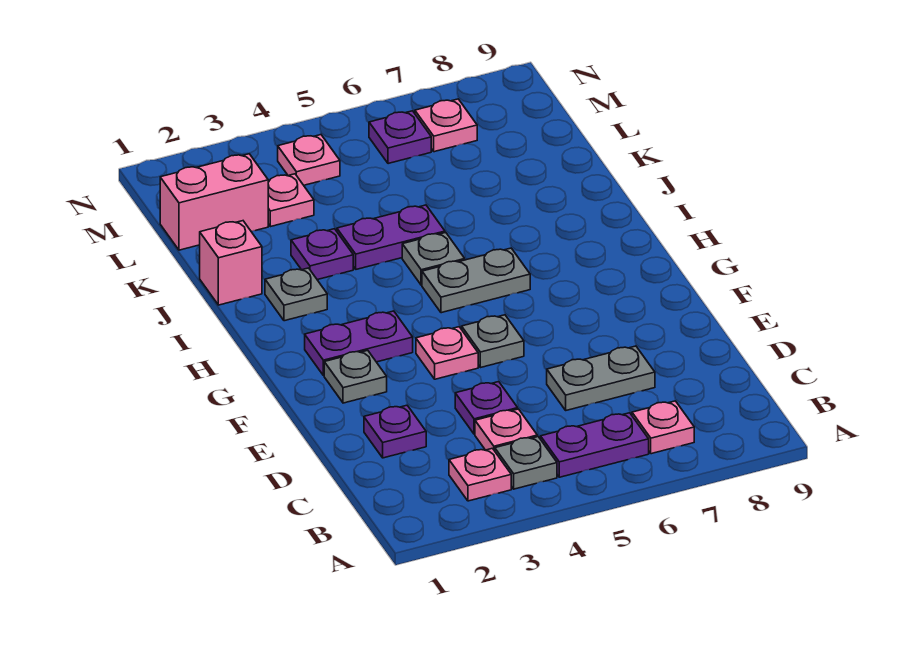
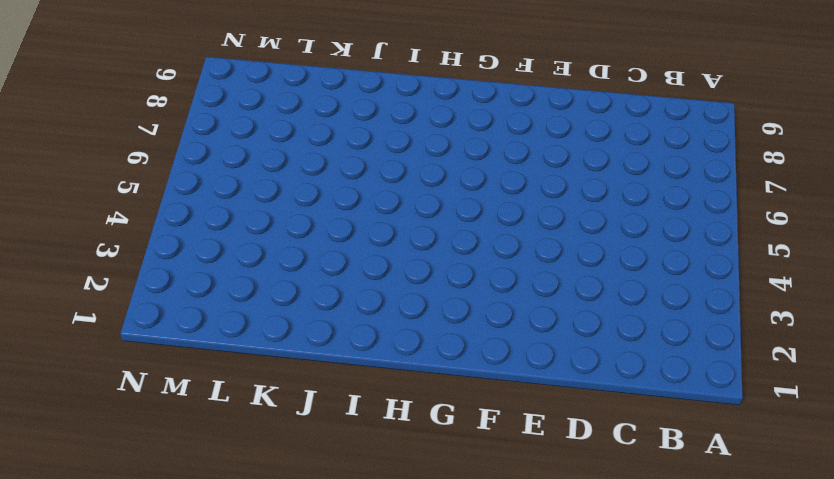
none -> pink plate B3 level 1
none -> grey plate B4 level 1
none -> purple plate B5:B6 level 1

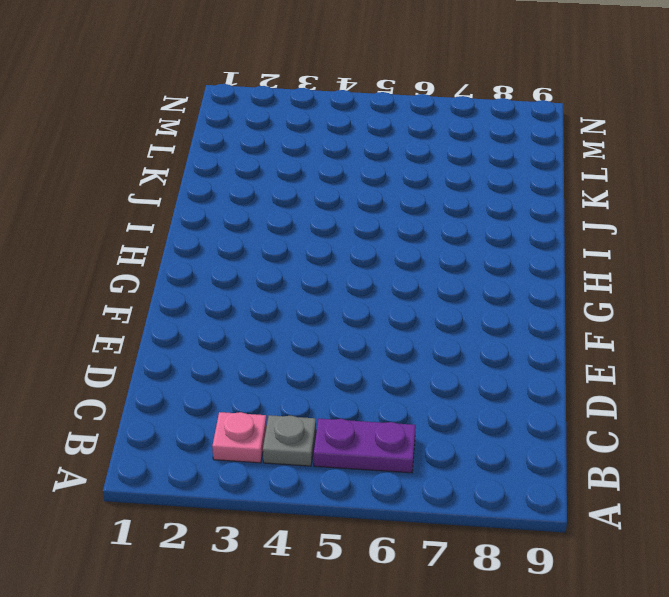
none -> pink plate B7 level 1
none -> pink plate C4 level 1
none -> purple plate D2 level 1

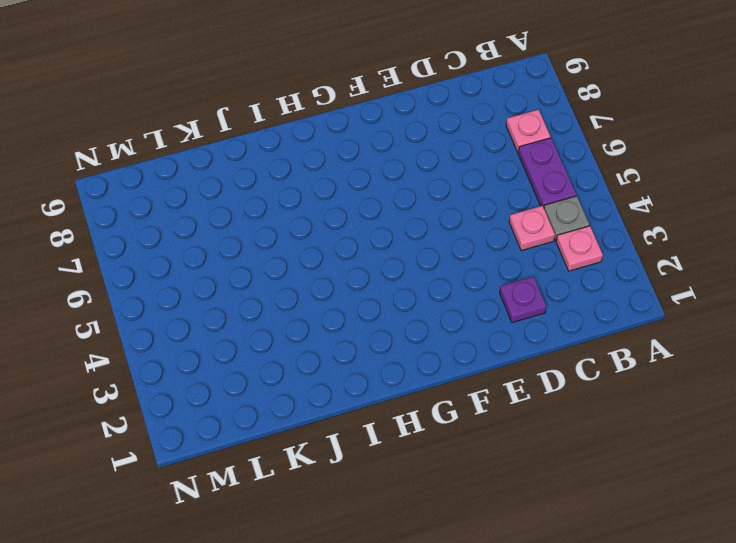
none -> purple plate D4 level 1
none -> grey plate D6:D7 level 1
none -> grey plate F2 level 1

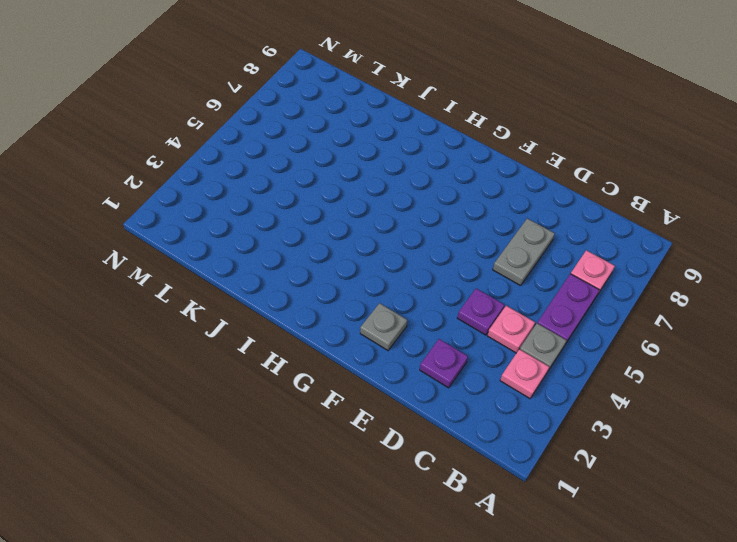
none -> pink plate F4 level 1
none -> grey plate F5 level 1
none -> purple plate G2:G3 level 1

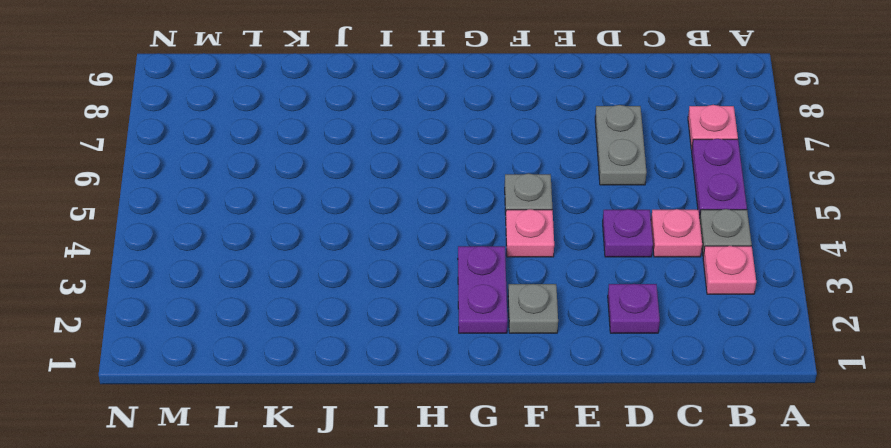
none -> grey plate H5:H6 level 1
none -> grey plate I2 level 1
none -> grey plate I5 level 1

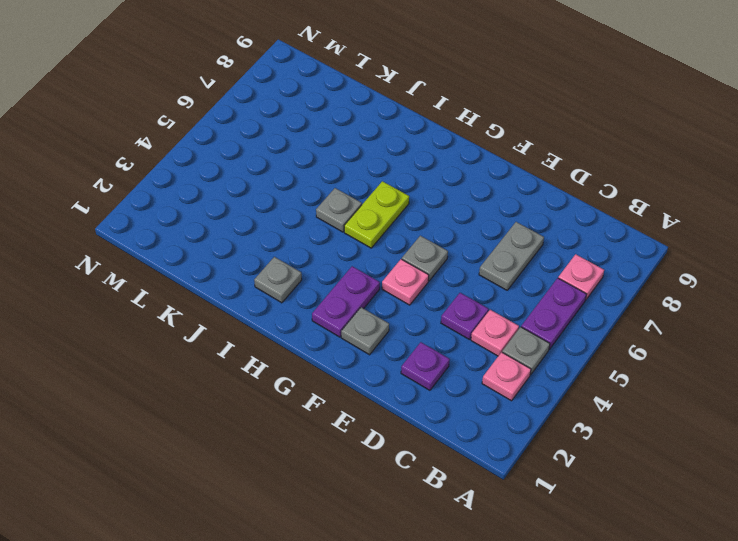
lime plate H5:H6 level 1 -> grey plate H5:H6 level 1
none -> pink brick J1 level 1
none -> purple plate J3 level 1
none -> purple plate J4:J5 level 1

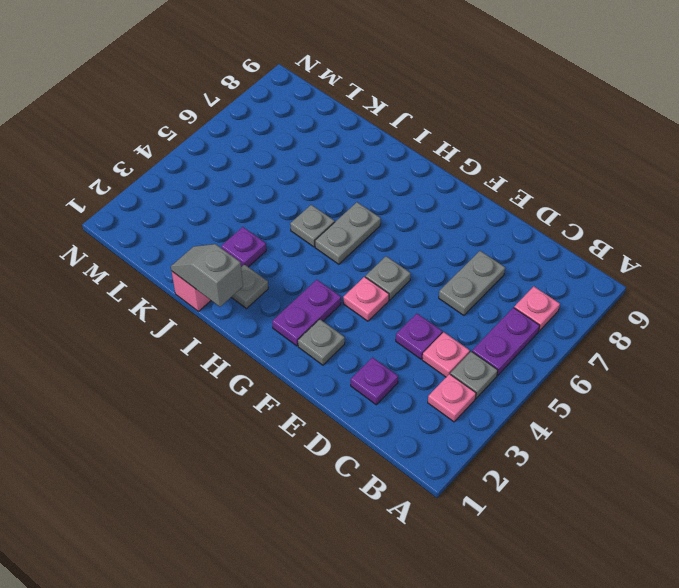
grey slope I1:J1 level 2 top I -> none
none -> purple plate J4:J5 level 1
none -> pink brick L1:L2 level 1
none -> pink plate L3 level 1

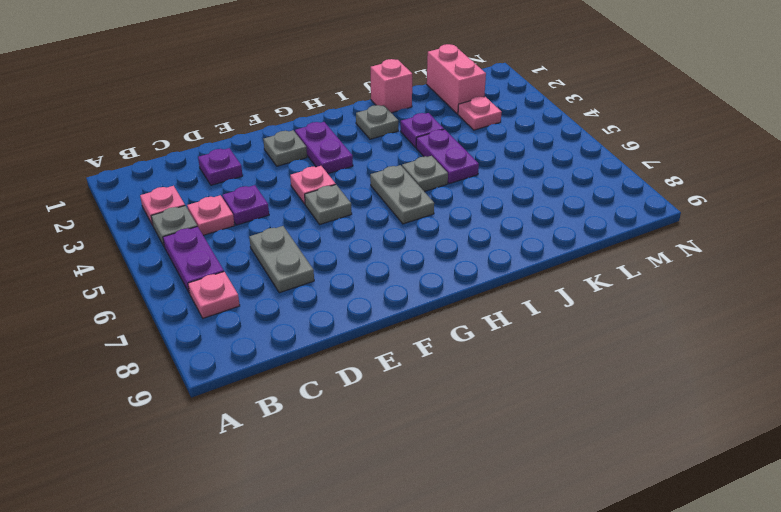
none -> pink plate M4 level 1
none -> purple plate M6 level 1
none -> pink plate M7 level 1

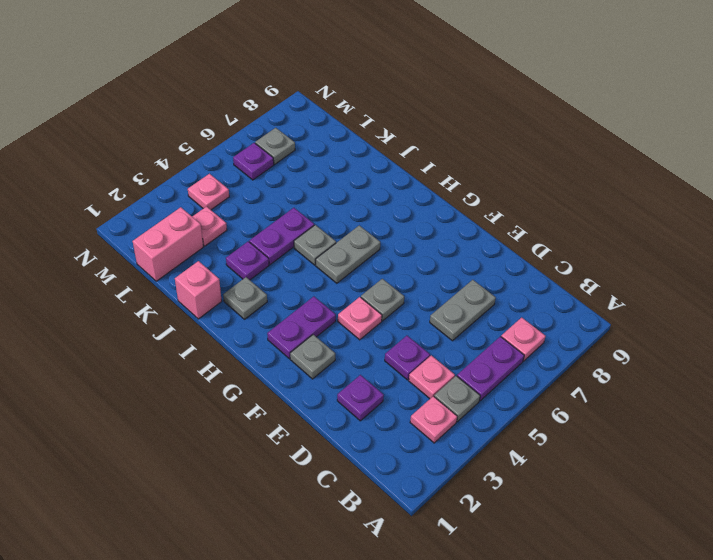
grey plate M7 level 1 -> pink plate M7 level 1

